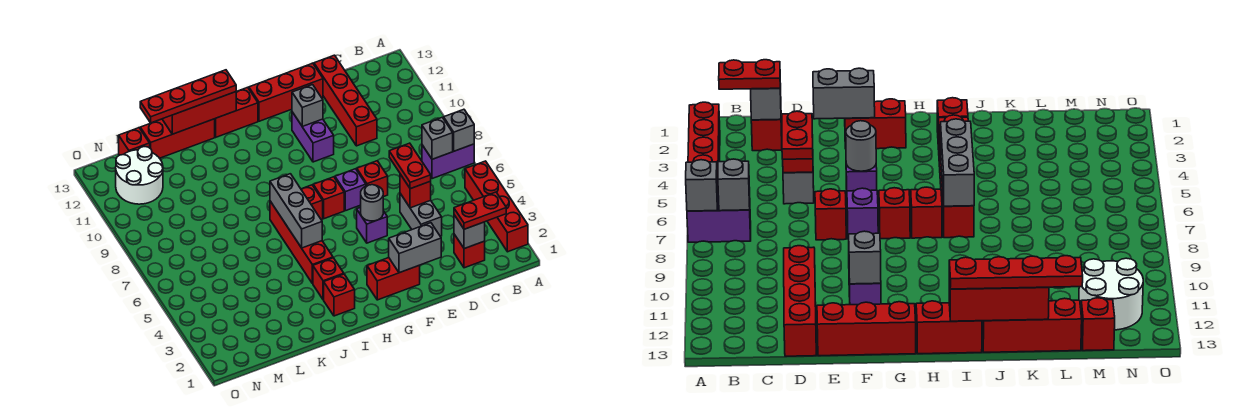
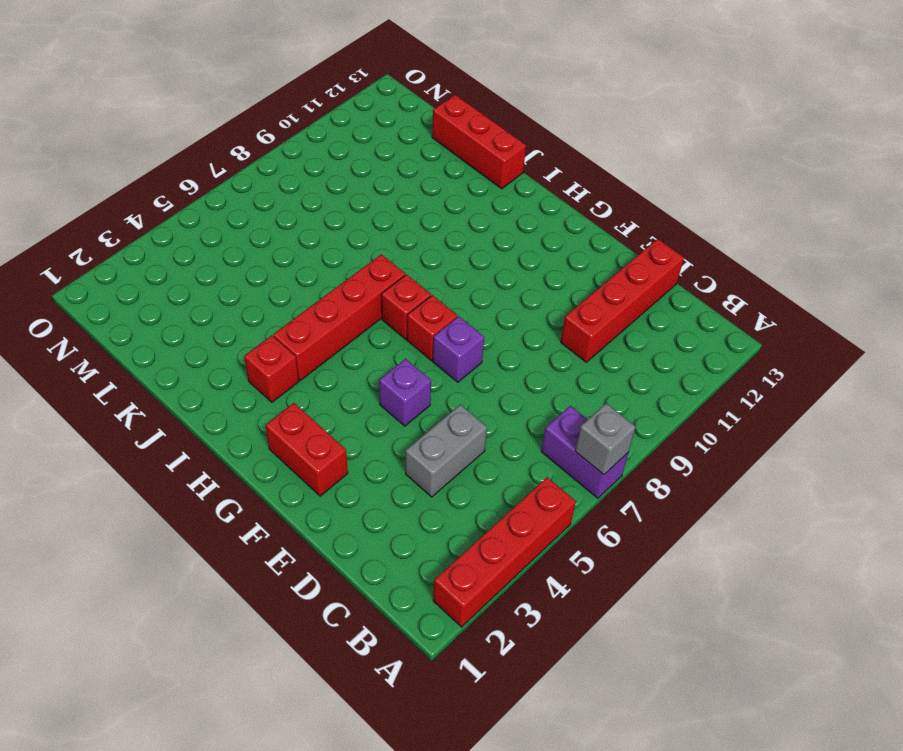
none -> red brick C2 level 1
none -> red brick E7 level 1
none -> red brick E13:G13 level 1
none -> purple brick F10:F11 level 1

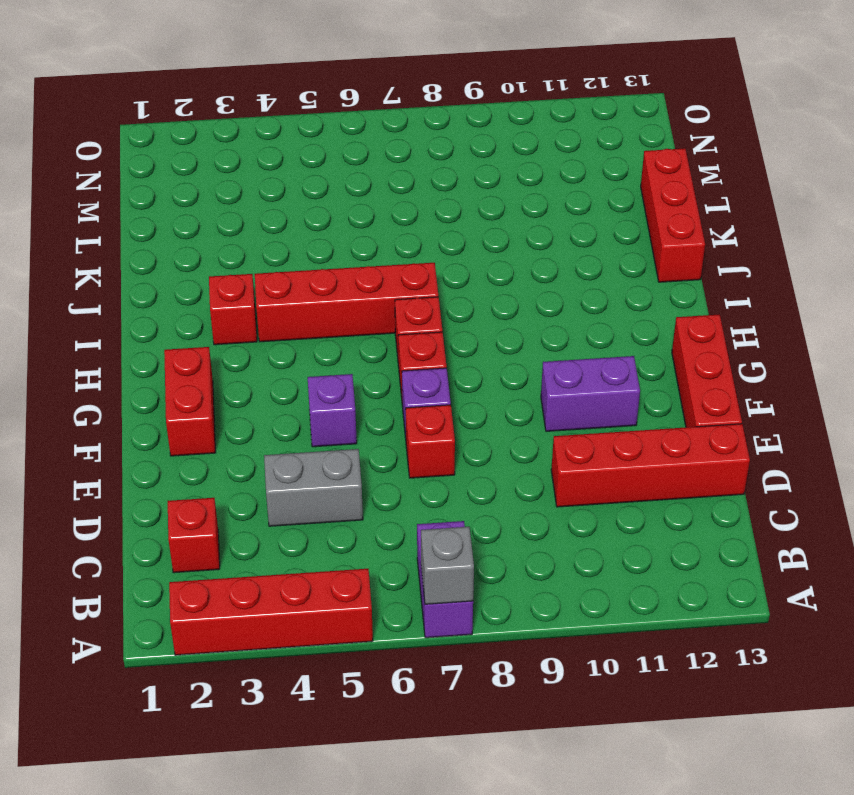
none -> red brick H13:I13 level 1
none -> red brick I2 level 1
none -> white round brick M11:N12 level 1
none -> red brick M13 level 1

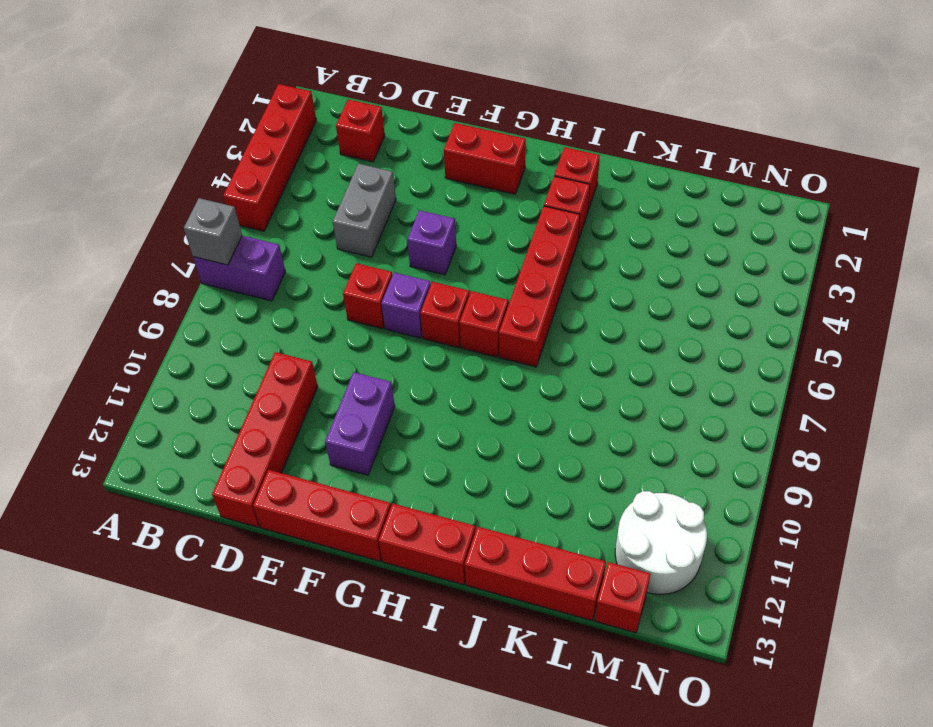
none -> grey brick B7 level 2
none -> grey brick C2 level 2
none -> red brick D5 level 2
none -> grey brick E2:F2 level 2

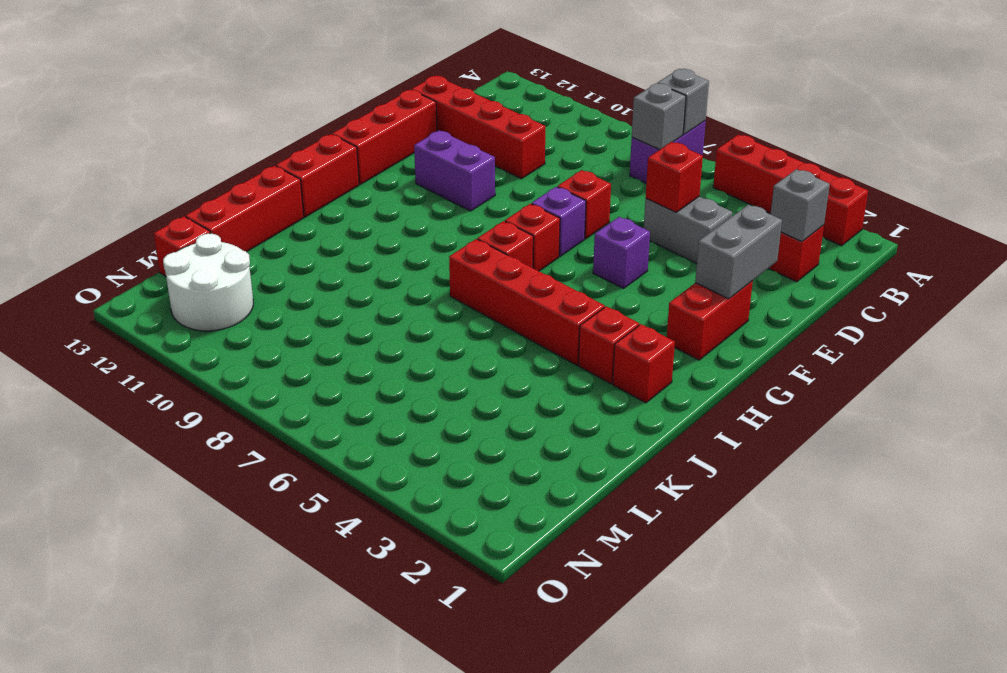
none -> grey round brick F5 level 2
none -> grey brick F11 level 2
none -> grey brick I5:I7 level 2
none -> red brick I13:K13 level 2

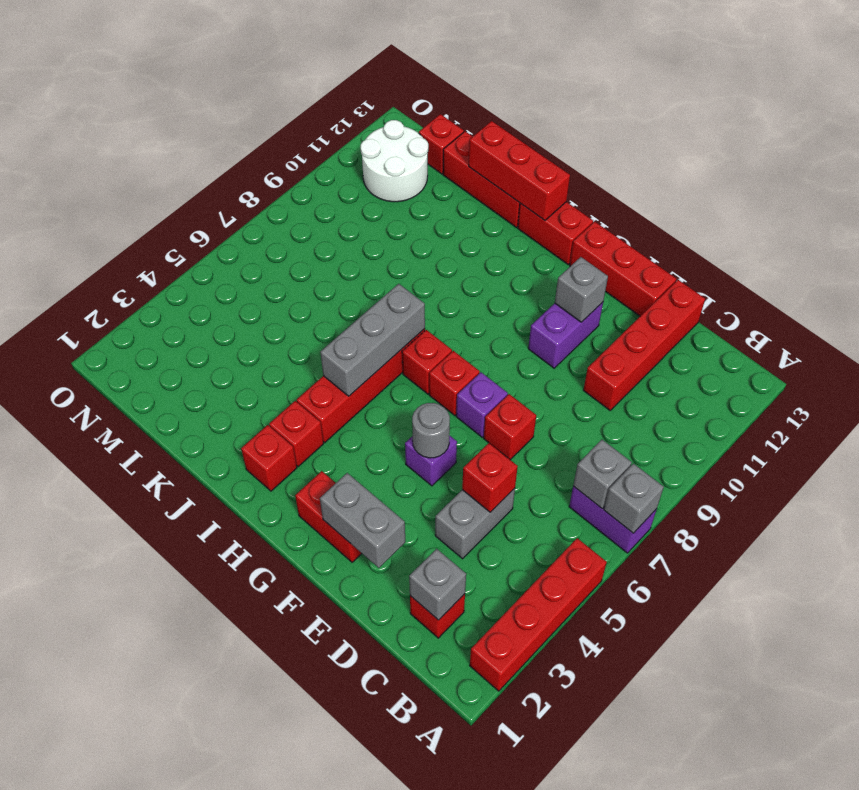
none -> red plate B2:C2 level 3
none -> red plate D5:D6 level 3
none -> red plate I13:L13 level 3

